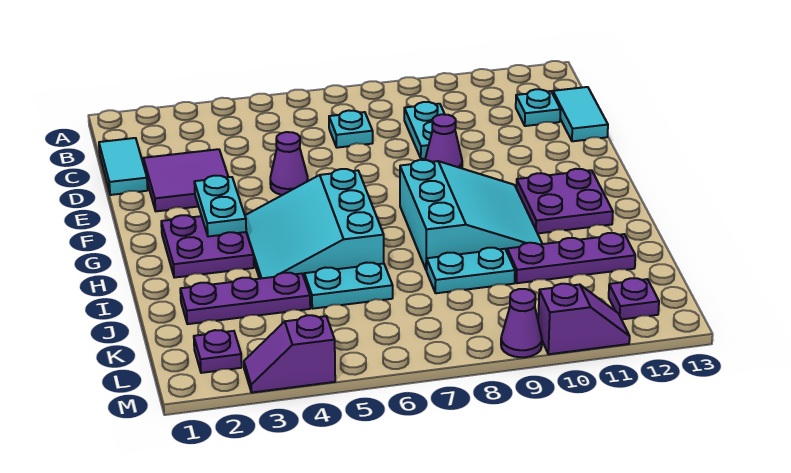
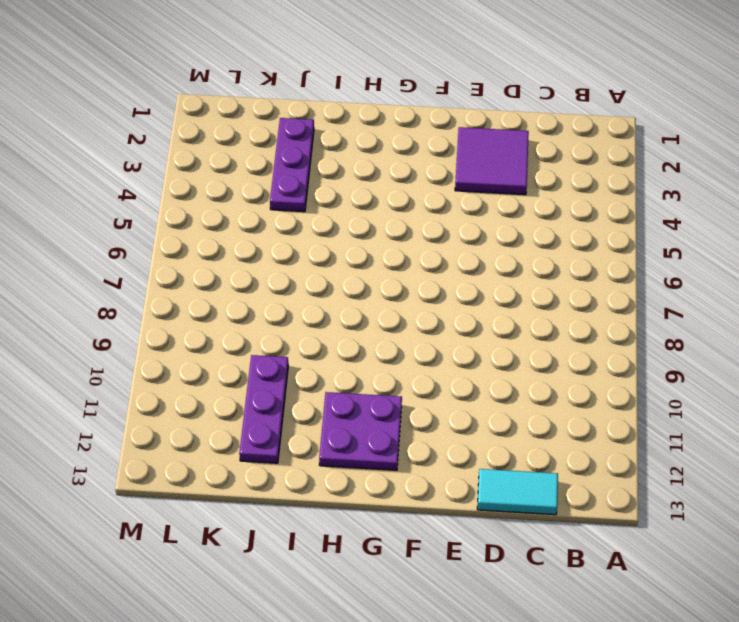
none -> cyan tile C1:D1 level 1
none -> cyan plate C7 level 1
none -> cyan plate C9:D9 level 1

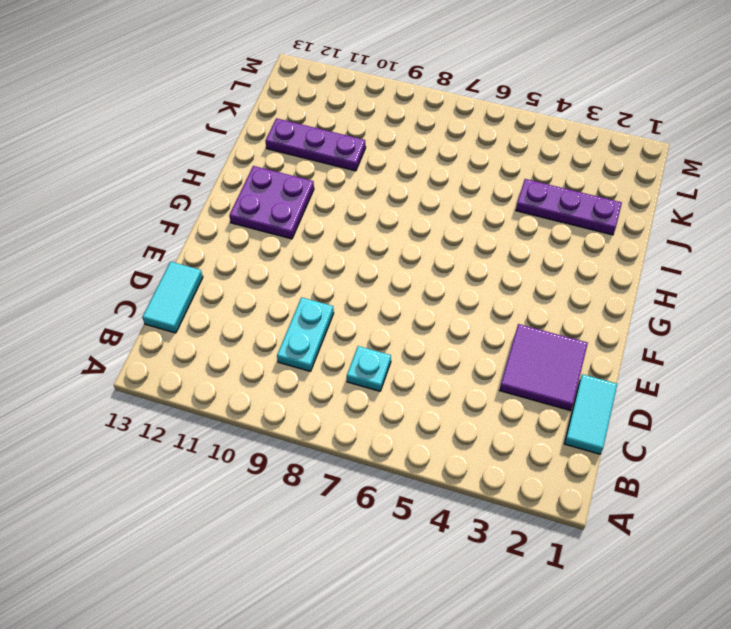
none -> cyan plate C12 level 1
none -> purple cone E5 level 1
none -> purple cone E9 level 1

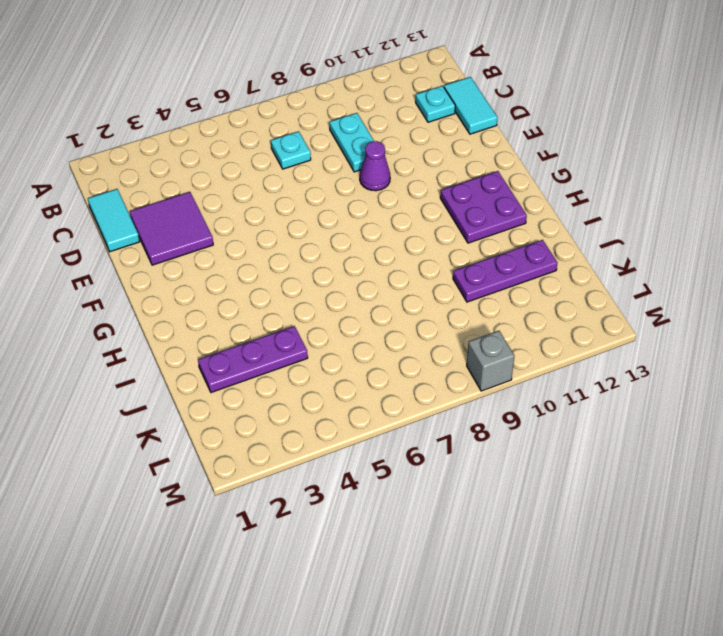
grey brick M9 level 1 -> purple cone M9 level 1
none -> purple cone E5 level 1
none -> purple plate G2:H3 level 1
none -> cyan slope G4:I6 level 1 top 6

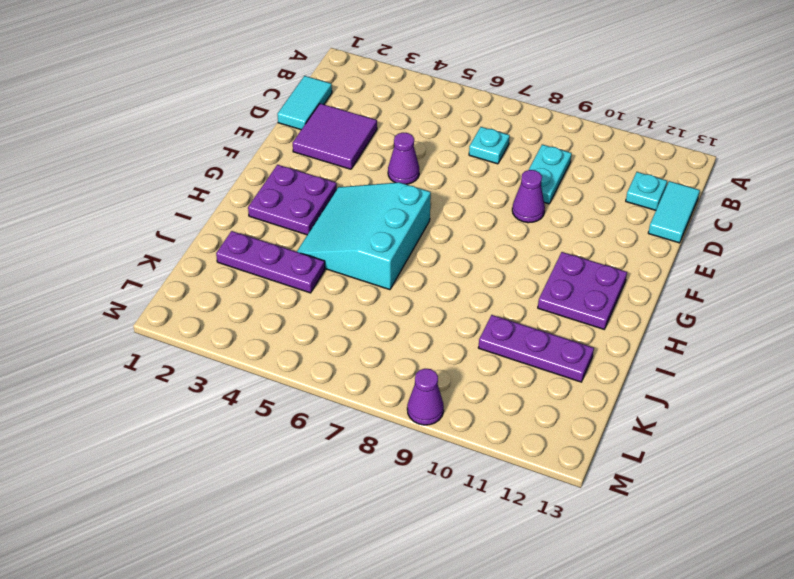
none -> cyan slope G8:I10 level 1 top 8
none -> cyan plate J5:J6 level 1
none -> cyan plate J8:J9 level 1

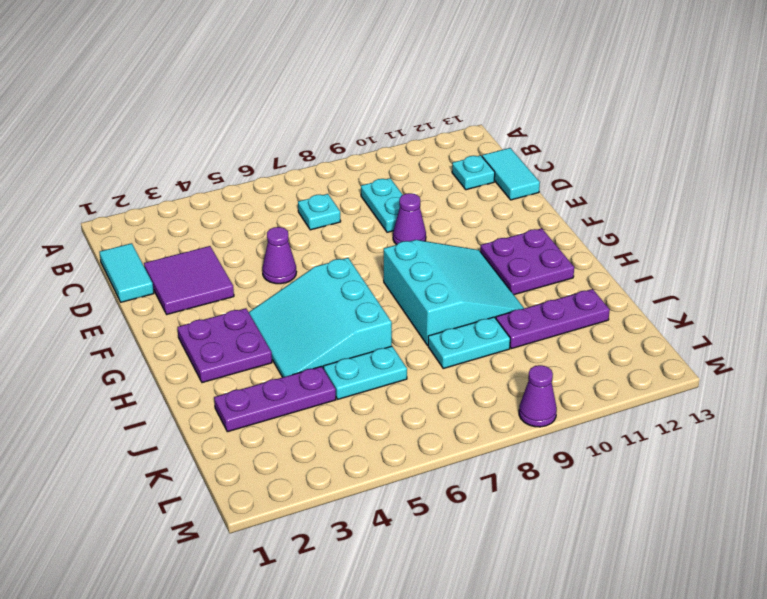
none -> purple plate L2 level 1
none -> purple plate L12 level 1
none -> purple slope M3:M4 level 1 top 4

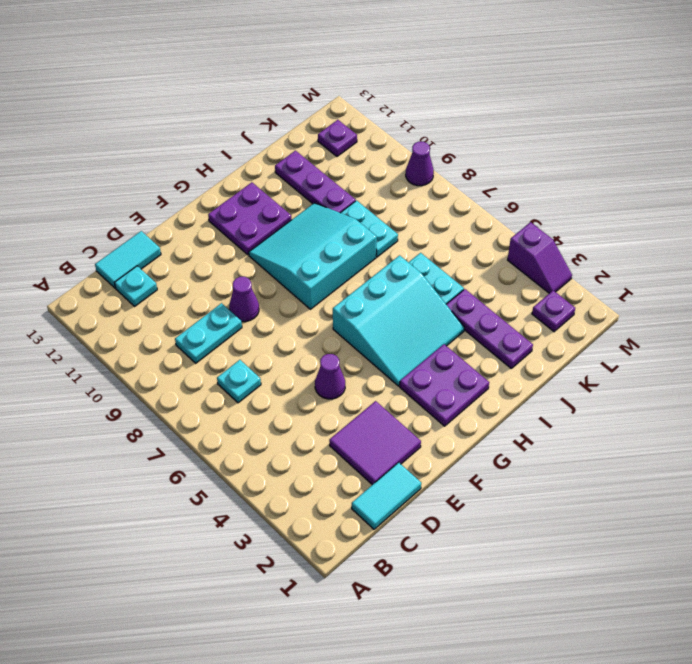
none -> purple slope M10:M11 level 1 top 10
none -> cyan plate F3:G3 level 2

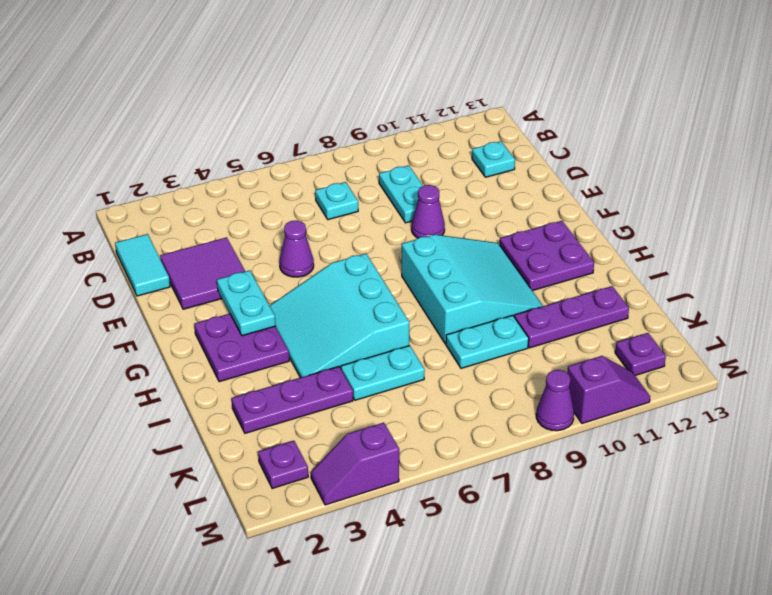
none -> cyan tile C13:D13 level 1

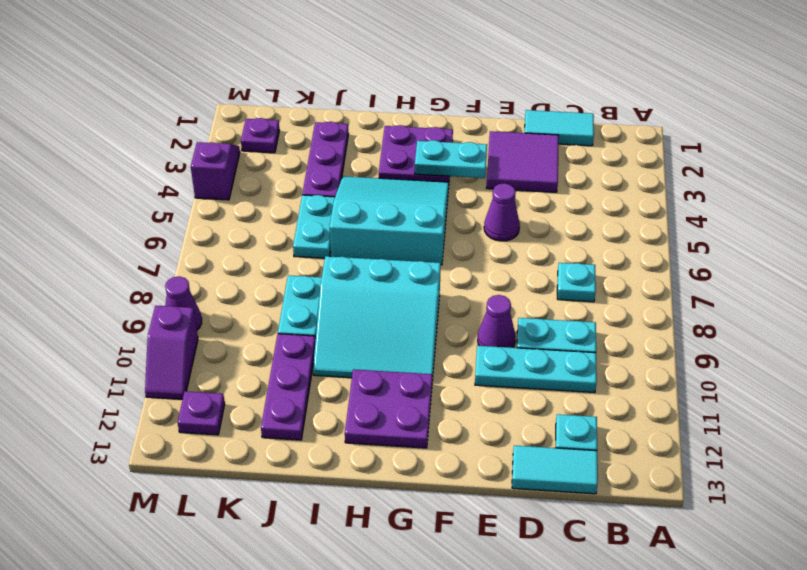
cyan plate C10:E10 level 1 -> none

